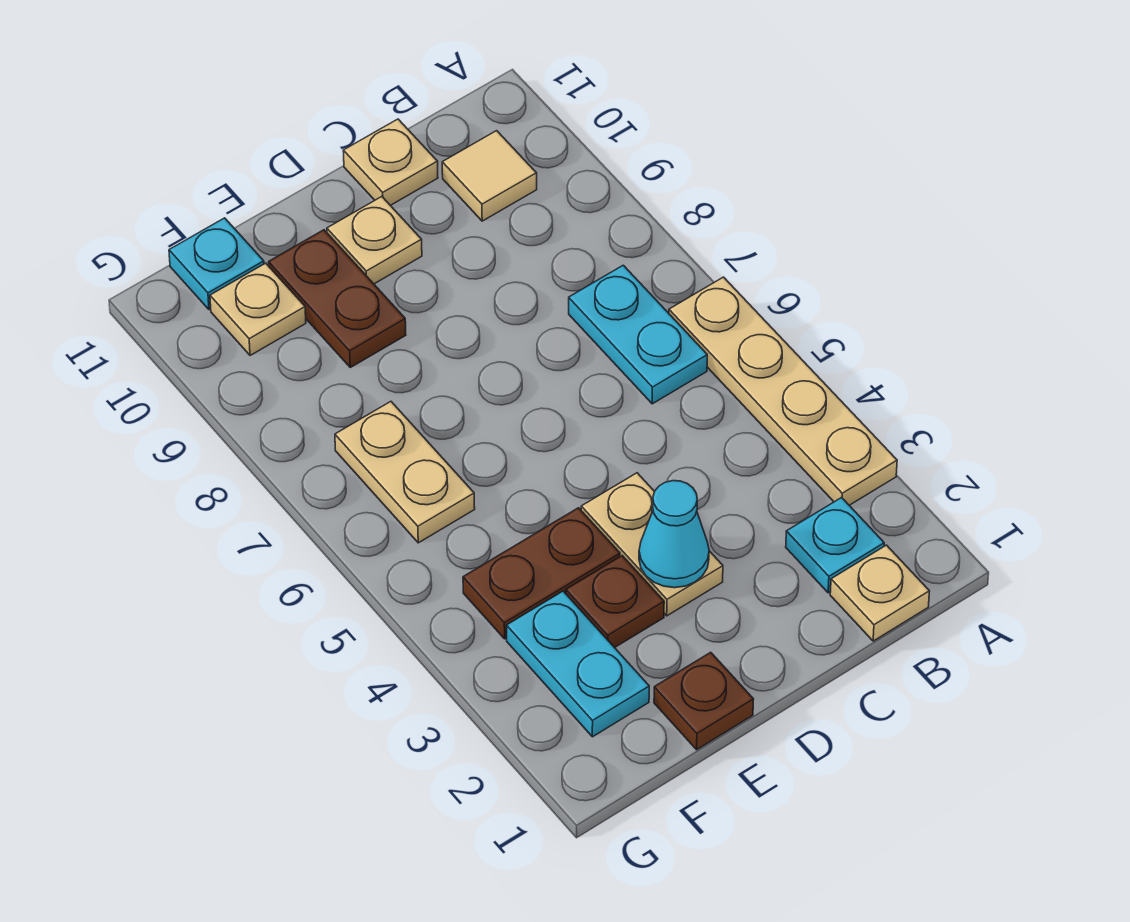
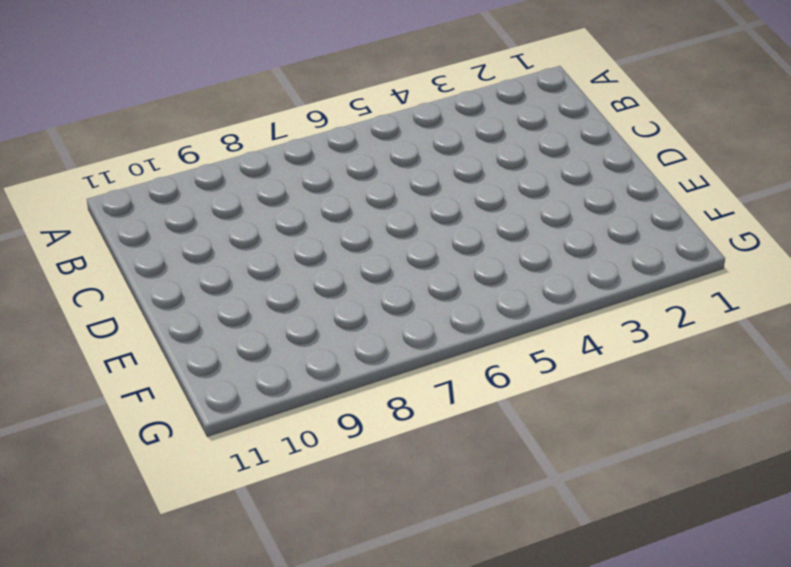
none -> tan plate A3:A6 level 1
none -> tan plate B1 level 1
none -> cyan plate B2 level 1

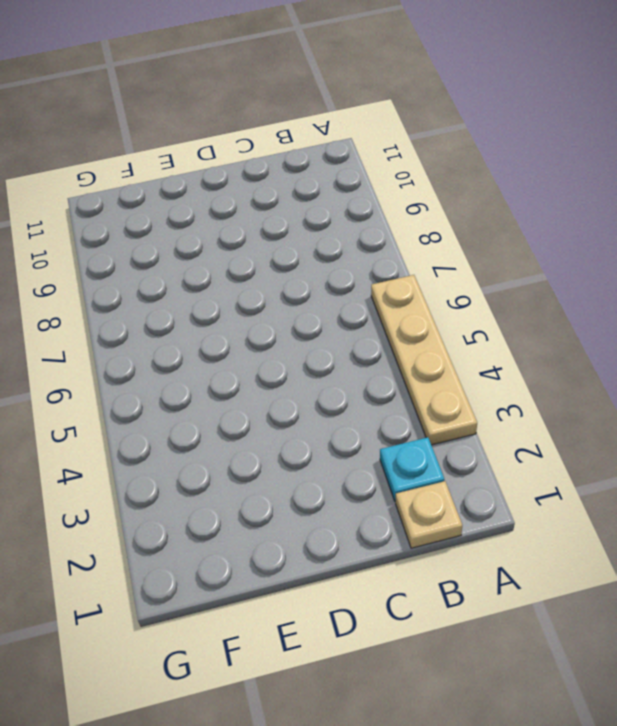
none -> cyan plate B6:B7 level 1
none -> tan tile B10 level 1
none -> tan plate C11 level 1

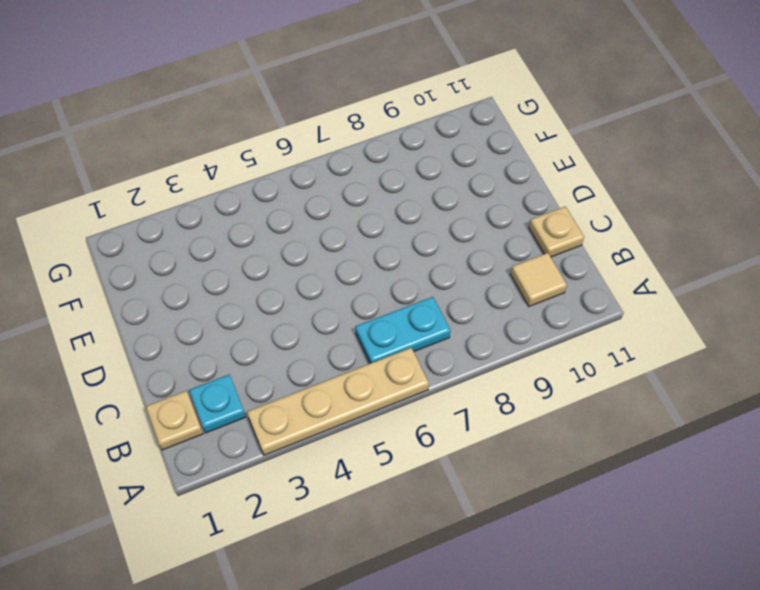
none -> tan plate D3:D4 level 1
none -> tan plate D10 level 1
none -> brown plate E1 level 1

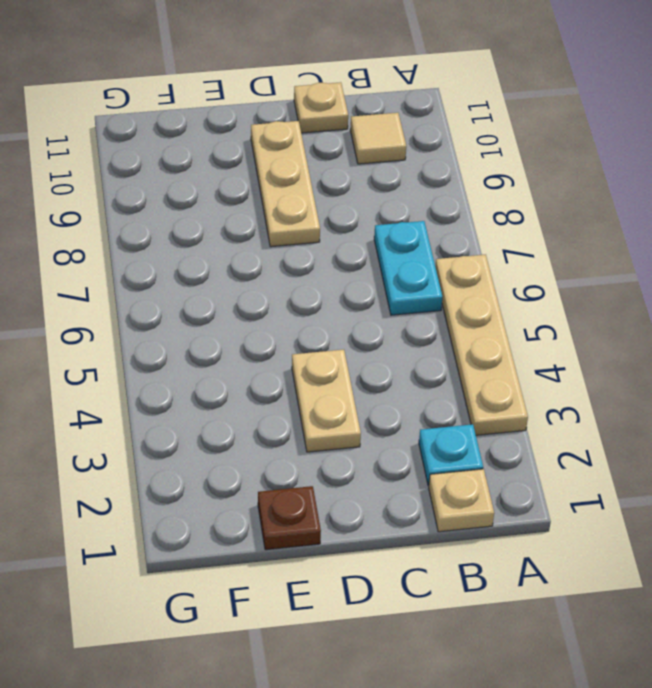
tan plate D8:D10 level 1 -> tan plate D10 level 1
none -> brown plate E3 level 1
none -> brown plate E4:F4 level 1
none -> brown plate E9:E10 level 1

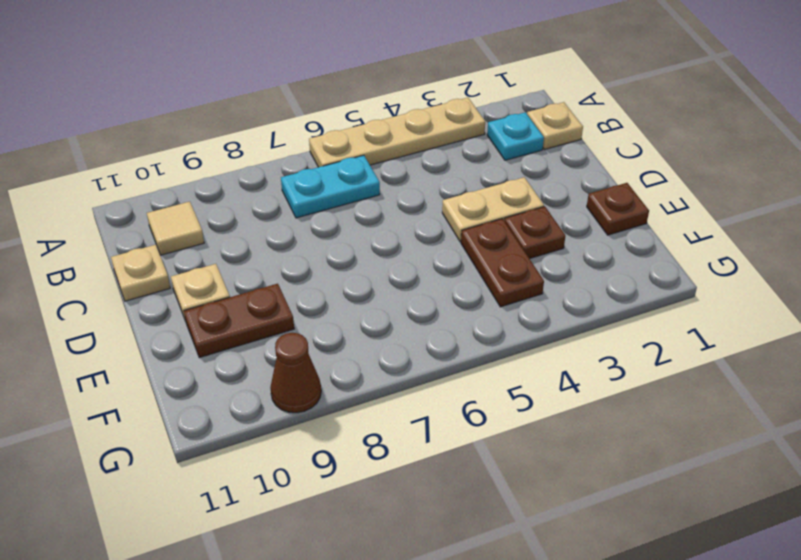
brown cone G9 level 1 -> none
none -> cyan plate F2:F3 level 1
none -> tan plate F6:F7 level 1
none -> tan plate F10 level 1

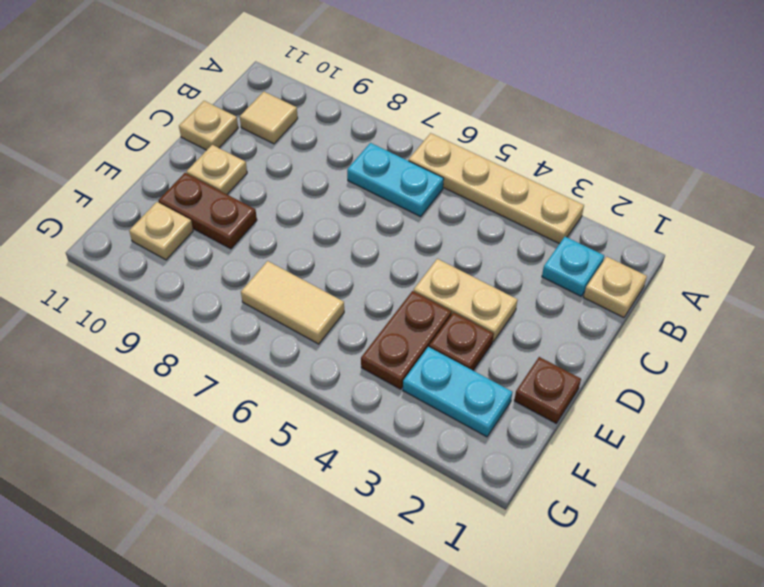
tan tile F6:F7 level 1 -> tan plate F6:F7 level 1
none -> cyan plate F11 level 1
none -> cyan cone D3 level 2

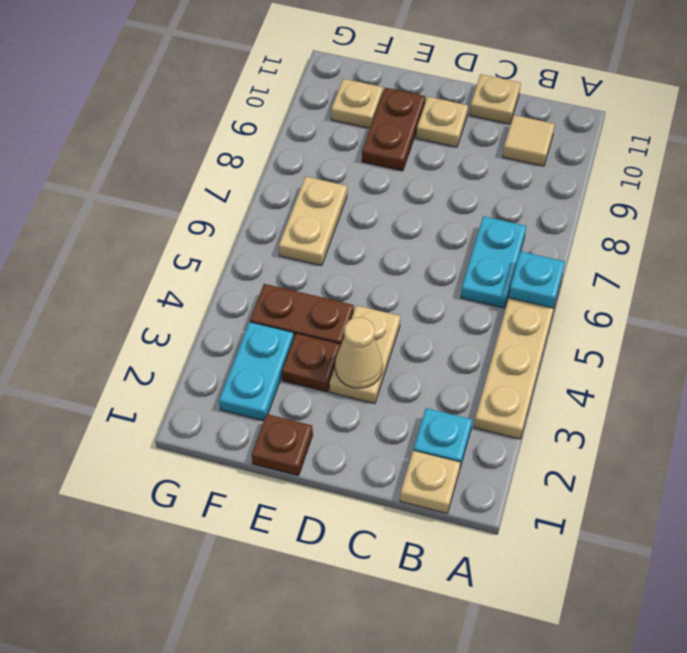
cyan plate A6 level 2 -> cyan plate F11 level 1
tan cone D3 level 2 -> cyan cone D3 level 2

